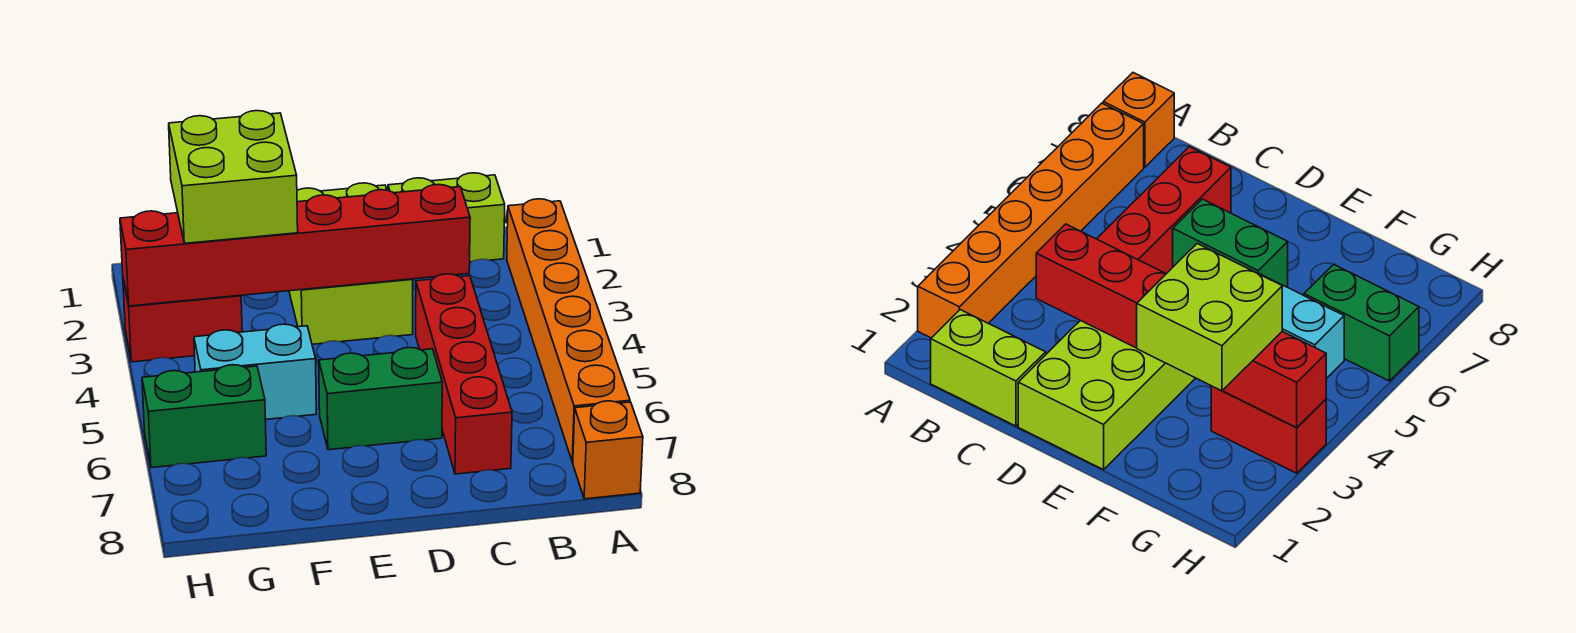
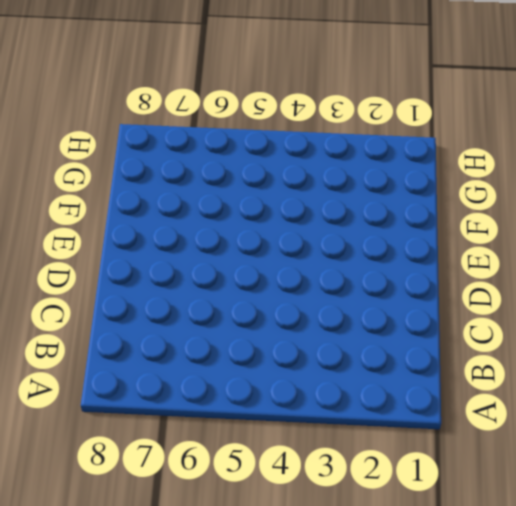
none -> orange brick A2:A7 level 1
none -> orange brick A8 level 1

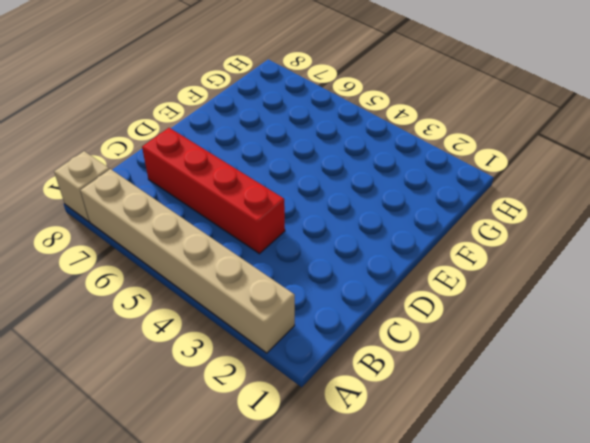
tan brick A2:A7 level 1 -> orange brick A2:A7 level 1
tan brick A8 level 1 -> orange brick A8 level 1
none -> lime brick B1:C1 level 1
none -> lime brick D1:E3 level 1

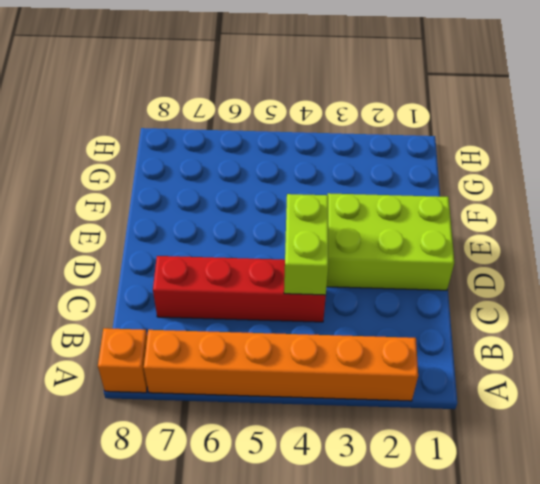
lime brick C4:D4 level 2 -> lime brick B1:C1 level 1
none -> green brick D6:E6 level 1
none -> cyan brick F5:G5 level 1

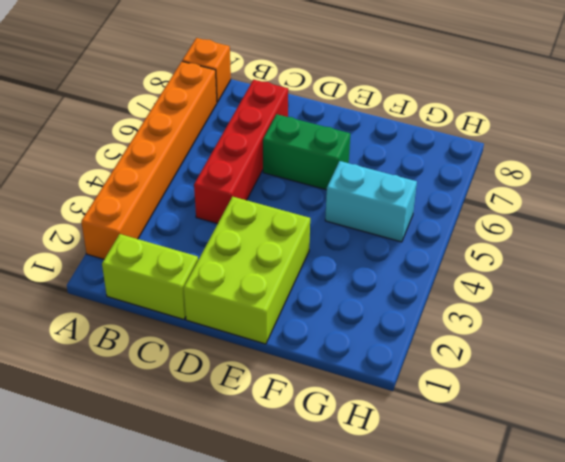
none -> red brick G3:H3 level 1
none -> green brick G6:H6 level 1

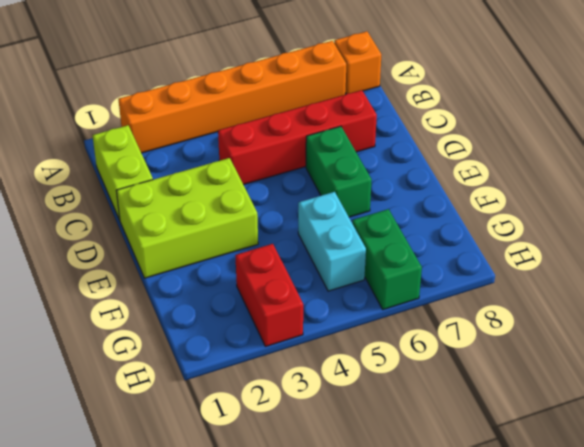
none -> red brick C3:H3 level 2
none -> lime brick F2:G3 level 3

